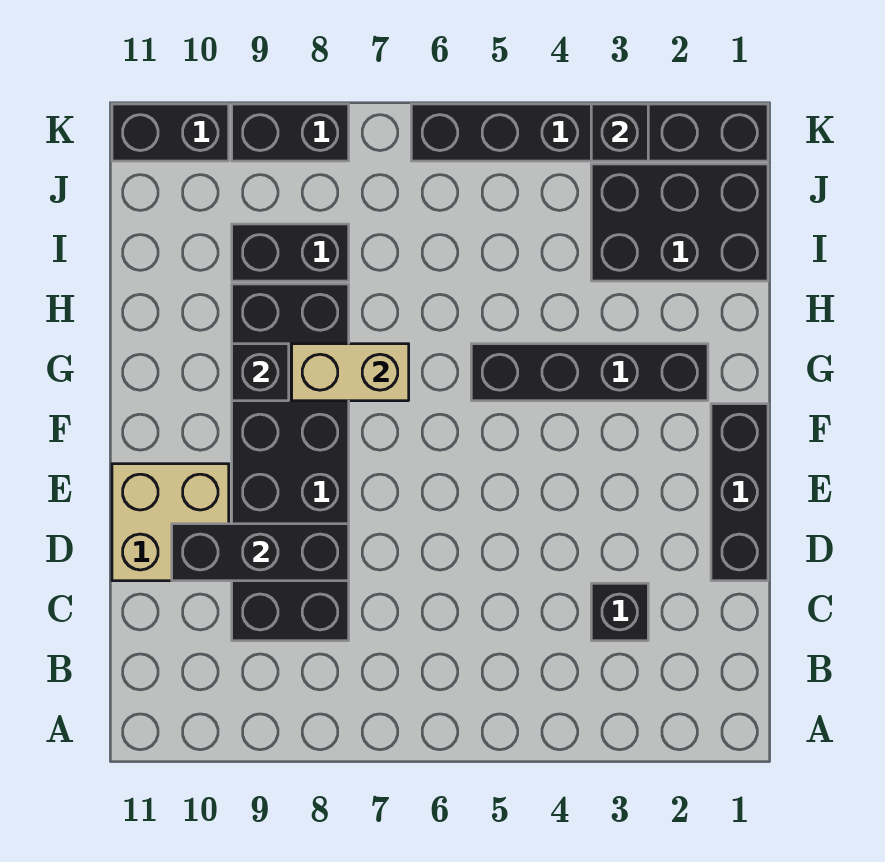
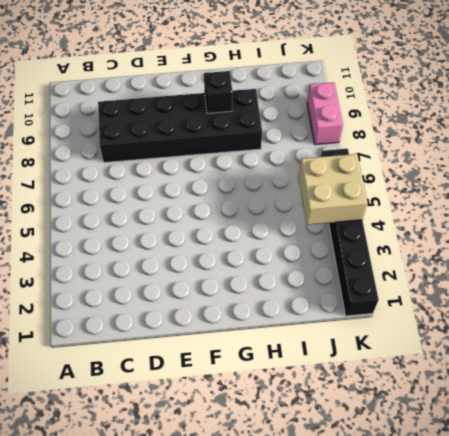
tan brick J4:K5 level 2 -> tan brick D10:E11 level 1
pink brick K8:K9 level 1 -> black brick K8:K9 level 1
none -> black brick C3 level 1
none -> black brick D1:F1 level 1
none -> black brick G2:G5 level 1

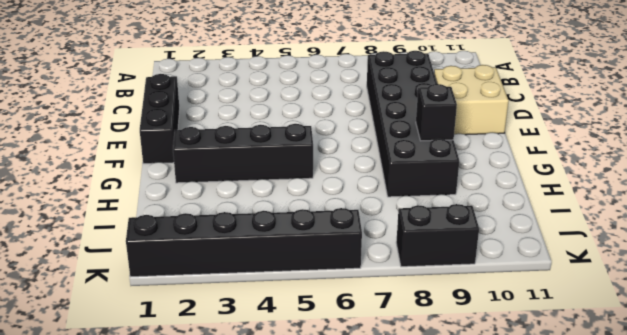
none -> black brick C3 level 1
none -> black brick I1:J3 level 1
none -> black brick I8:I9 level 1

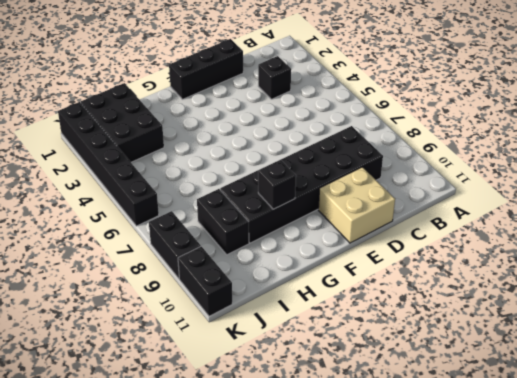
none -> black brick G2:G5 level 1
none -> black brick D8:D10 level 2
none -> tan brick G7:G8 level 2

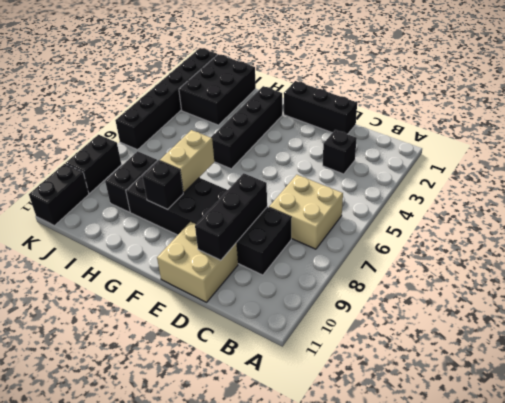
tan brick B6:C7 level 1 -> none
none -> black brick K3 level 2

